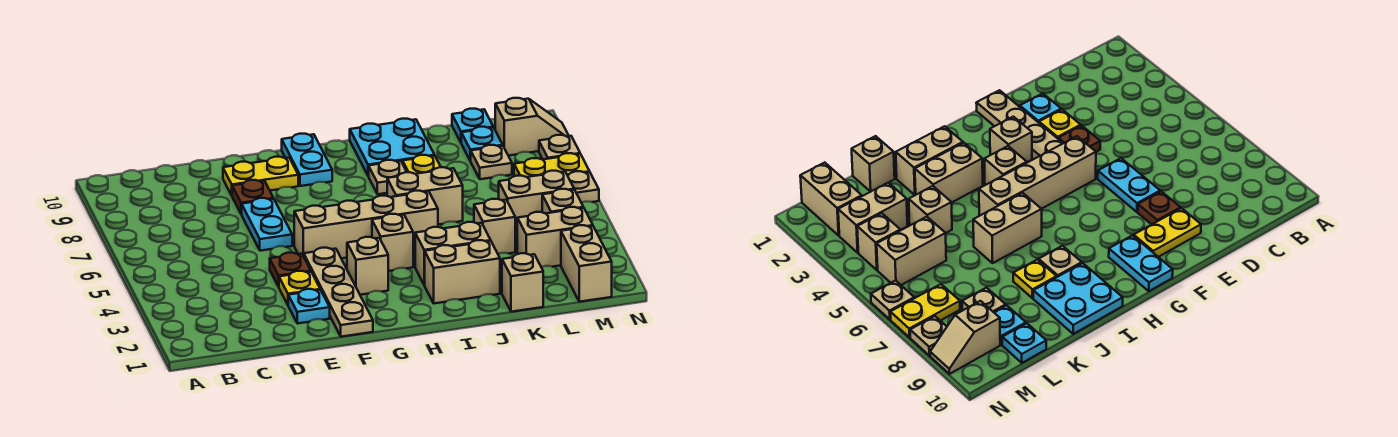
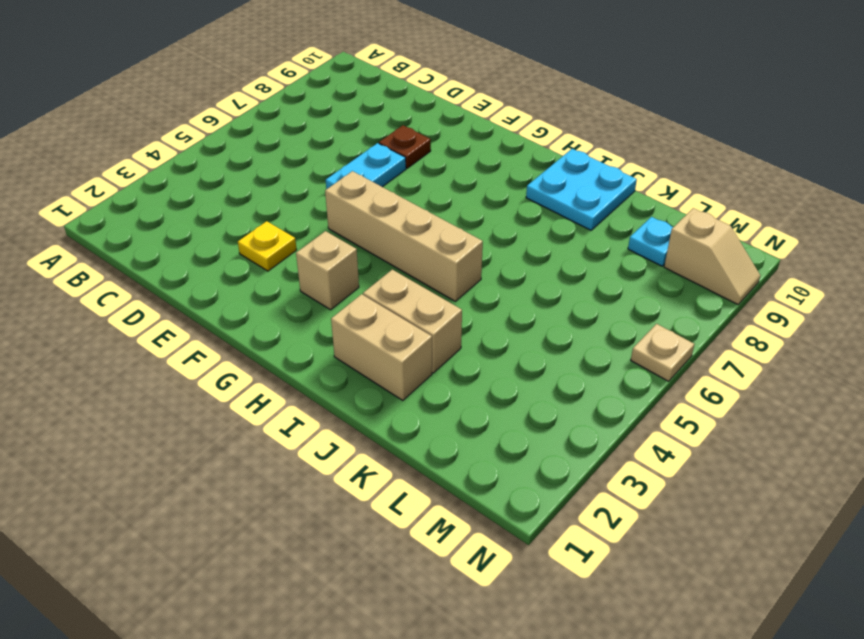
none -> cyan plate E2 level 1
none -> brown plate E4 level 1
none -> yellow plate E9:F9 level 1
none -> tan plate F1:F4 level 1

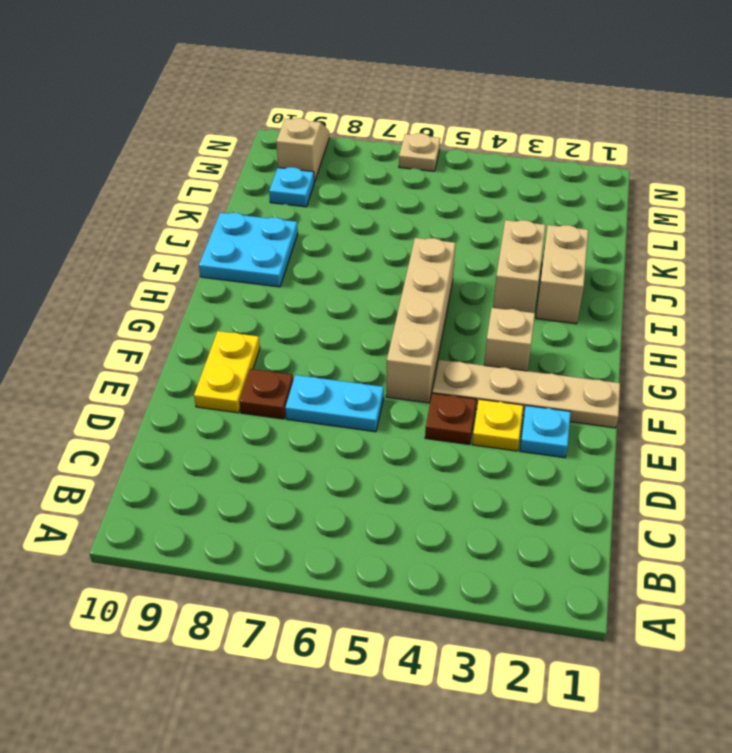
none -> cyan plate G9:G10 level 1
none -> tan brick H4 level 1
none -> tan brick I6:J6 level 1
none -> tan plate I8 level 1

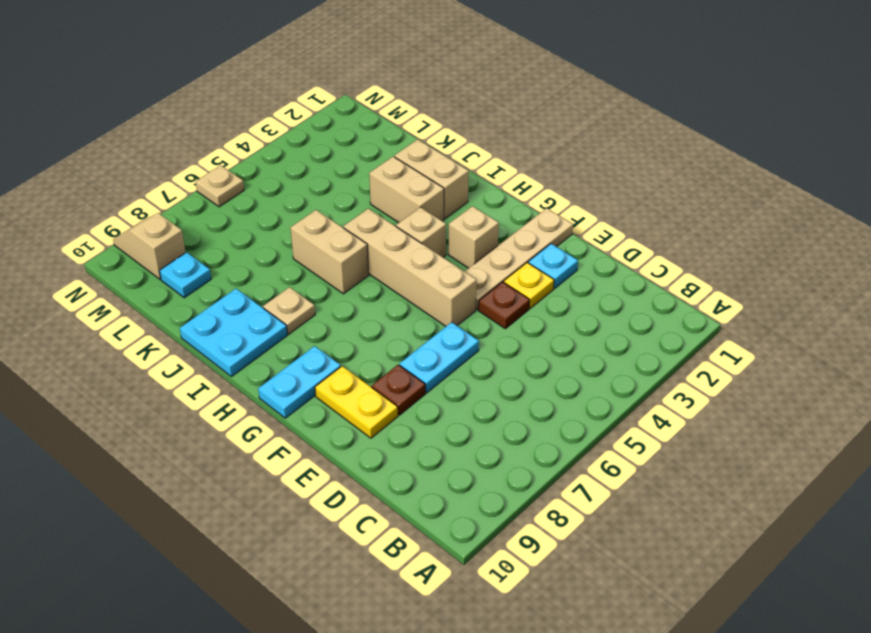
none -> yellow plate J8 level 1
none -> tan brick K1 level 1
none -> tan brick K4 level 1
none -> tan brick L3:M3 level 1

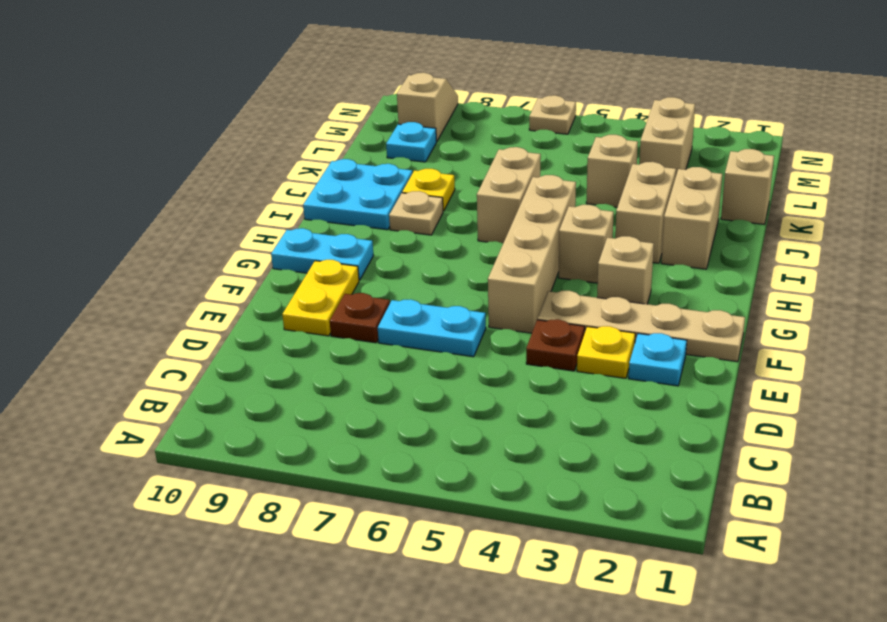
none -> tan brick L5:M5 level 1
none -> tan plate L8 level 1
none -> cyan plate L10 level 1
none -> tan brick M1:M2 level 1

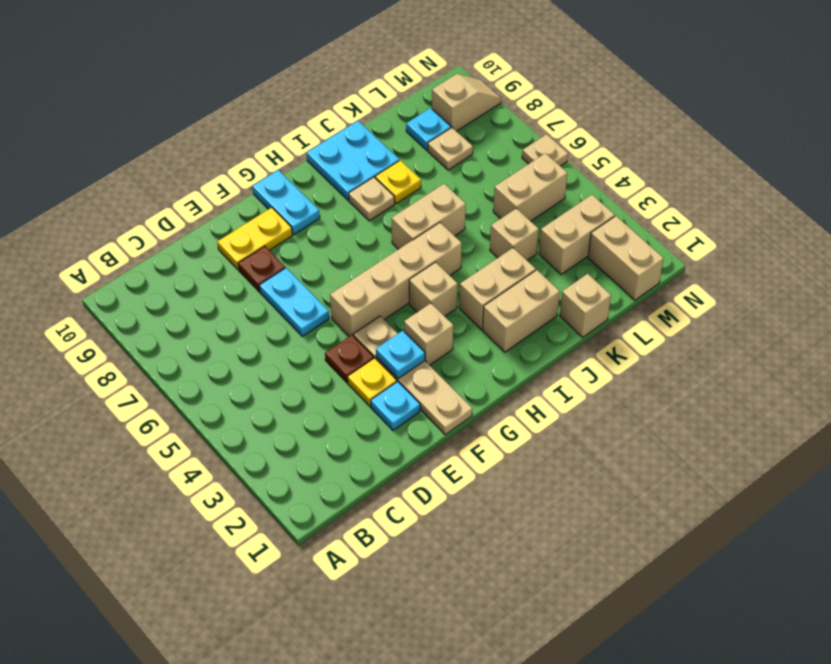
cyan plate F3 level 2 -> cyan plate L10 level 1
none -> tan brick M4 level 1
none -> yellow plate M7:N7 level 1
none -> tan plate N8 level 1

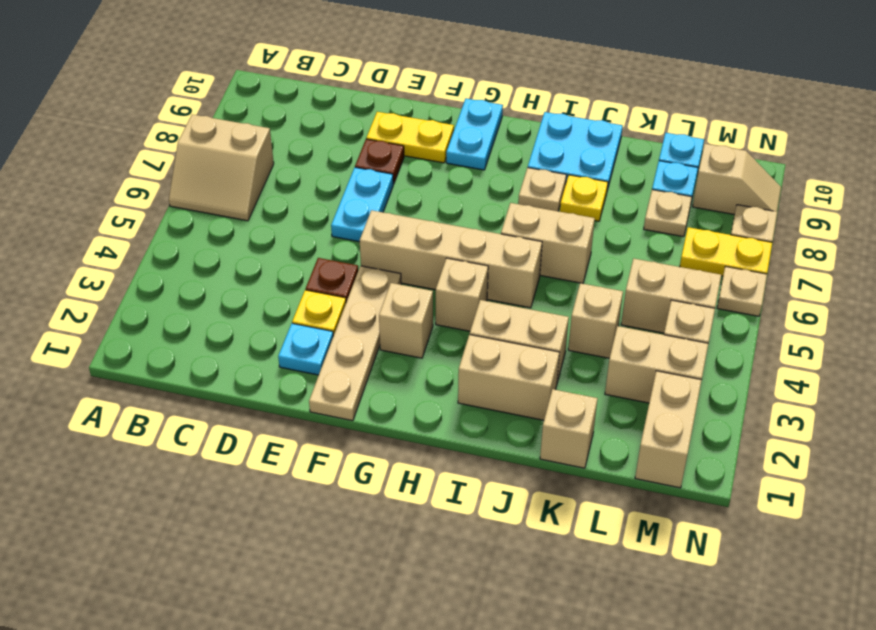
tan slope A6:B7 level 1 top 7 -> none

